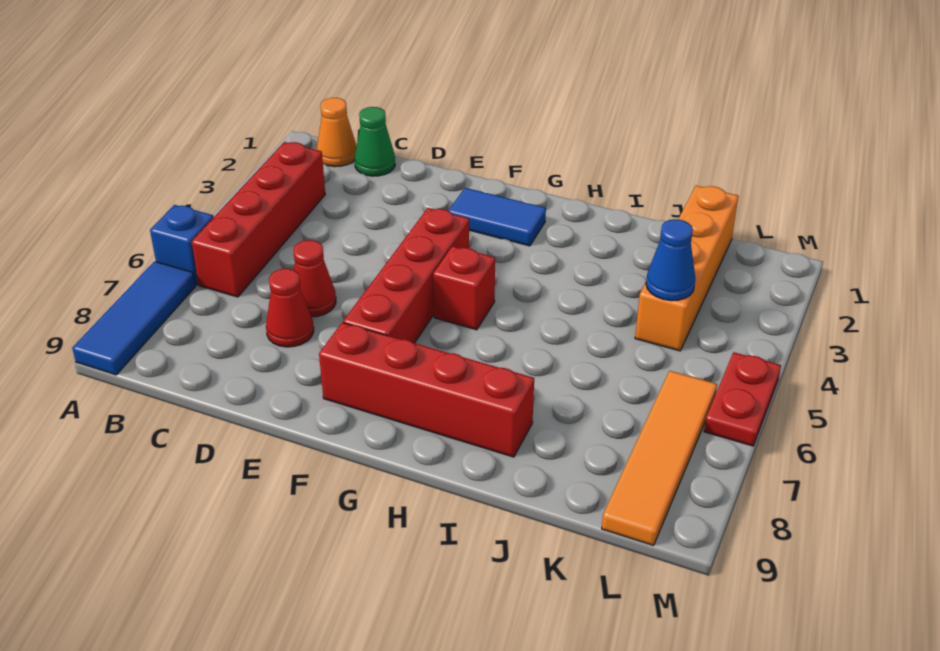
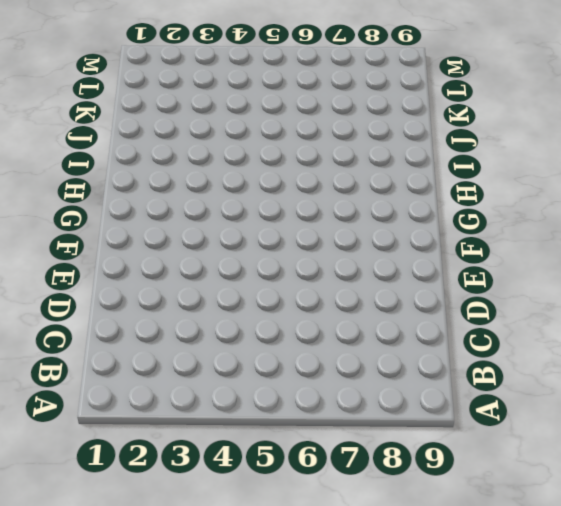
none -> blue brick A6 level 1
none -> blue tile A7:A9 level 1
none -> orange cone B1 level 1

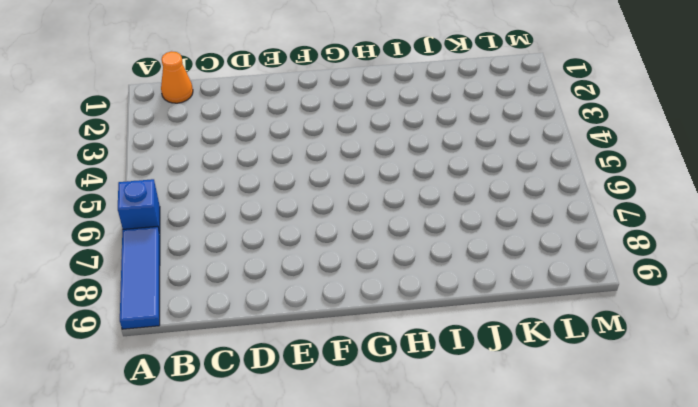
none -> red brick B3:B6 level 1
none -> green cone C1 level 1
none -> red cone D6 level 1

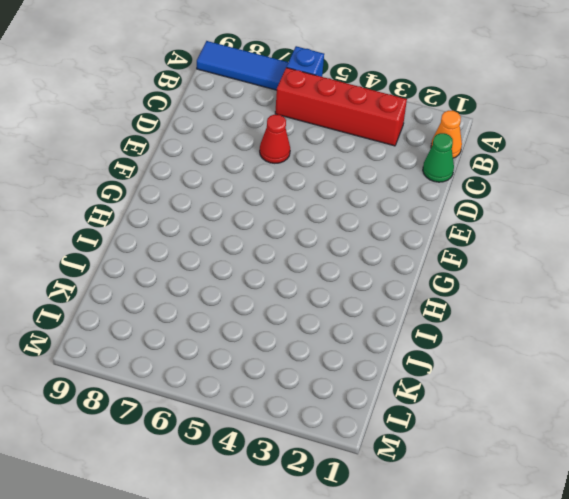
none -> red cone D7 level 1
none -> blue tile F2:G2 level 1
none -> red brick F4:F7 level 1

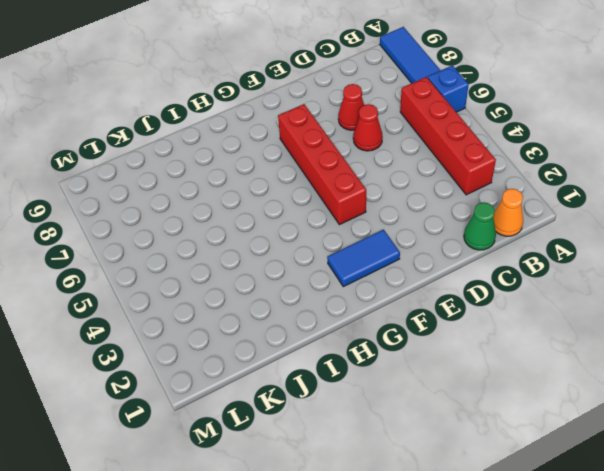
none -> red brick F8:I8 level 1
none -> red brick G5 level 1
none -> orange brick K1:K4 level 1

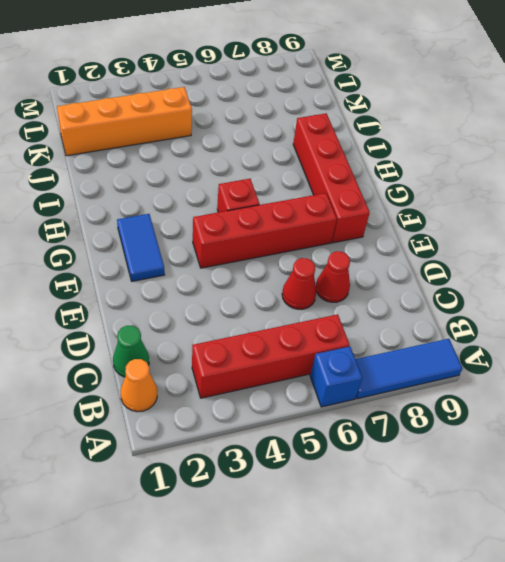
none -> orange tile L6:L9 level 1
none -> red plate M5:M6 level 1
none -> blue cone K4 level 2

